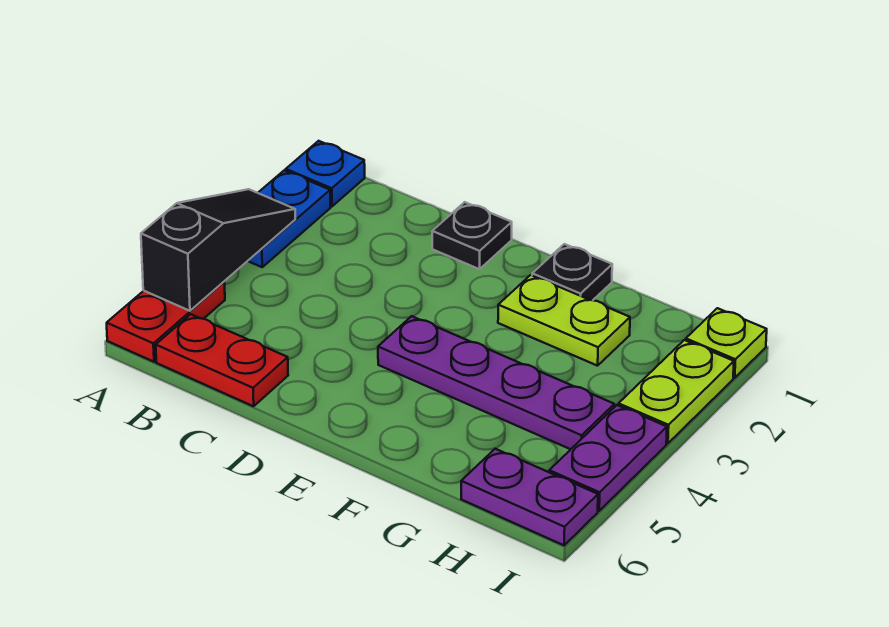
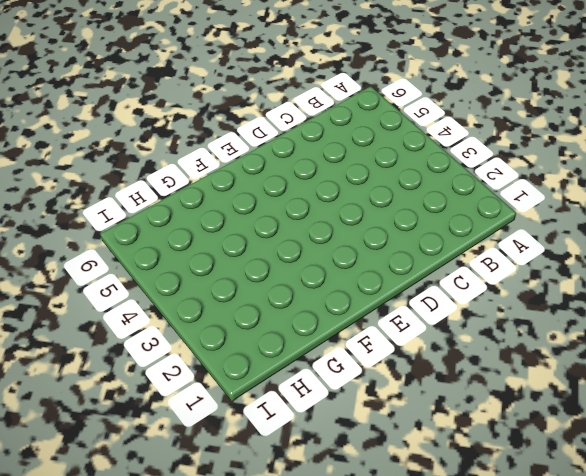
none -> blue plate A1 level 1
none -> blue plate A2:A3 level 1
none -> red plate A5:A6 level 1

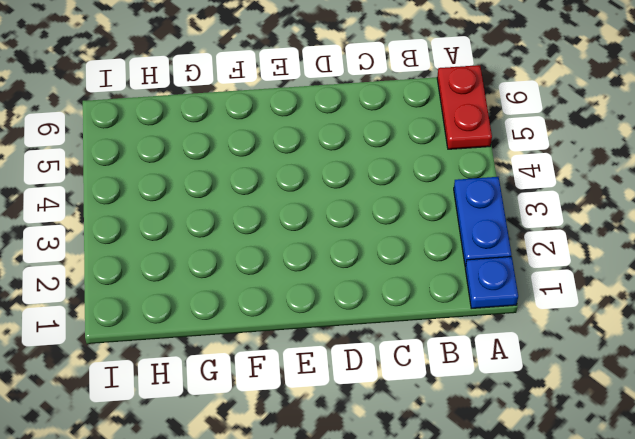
none -> red plate B6:C6 level 1
none -> black plate D1 level 1
none -> purple plate E4:H4 level 1

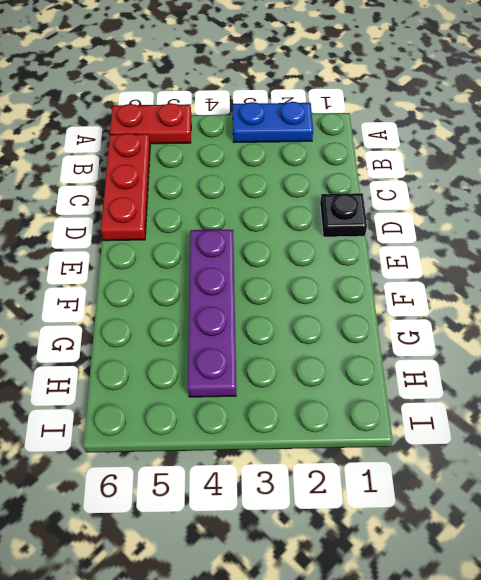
red plate B6:D6 level 1 -> red plate B6:C6 level 1
none -> blue plate A1 level 1
none -> black plate F1 level 1
none -> lime plate F2:G2 level 1

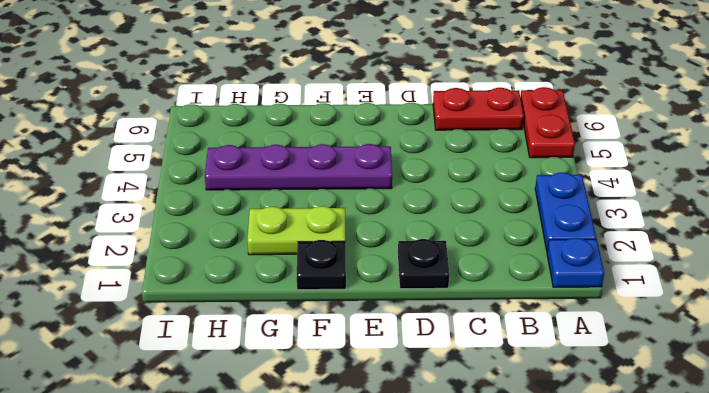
none -> purple plate H6:I6 level 1
none -> lime plate I1 level 1
none -> lime plate I2:I3 level 1

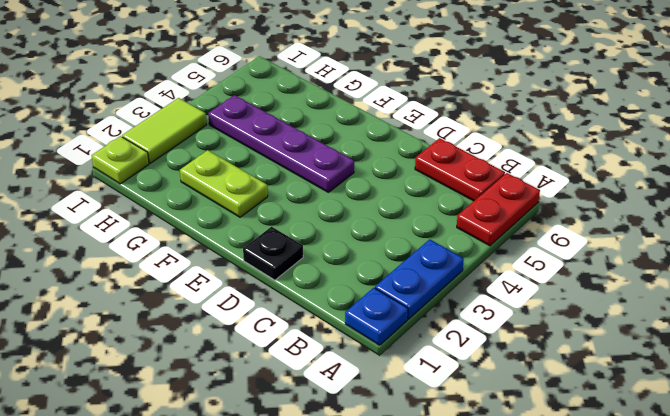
lime tile I2:I3 level 1 -> lime plate I2:I3 level 1
none -> black plate F1 level 1
none -> purple plate H6:I6 level 1
none -> purple plate I4:I5 level 1

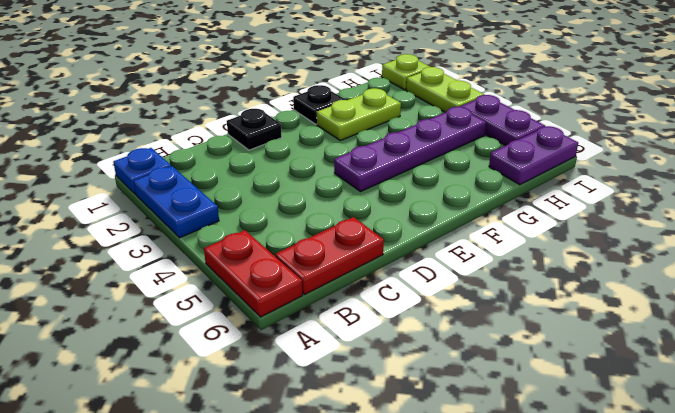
none -> black slope A3:A5 level 2 top 5

